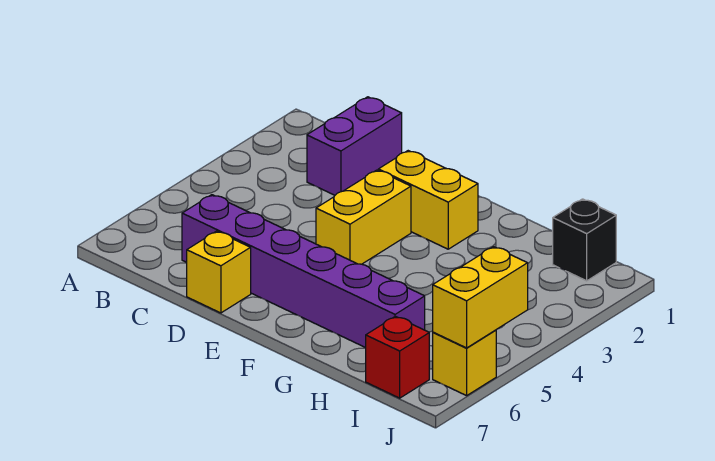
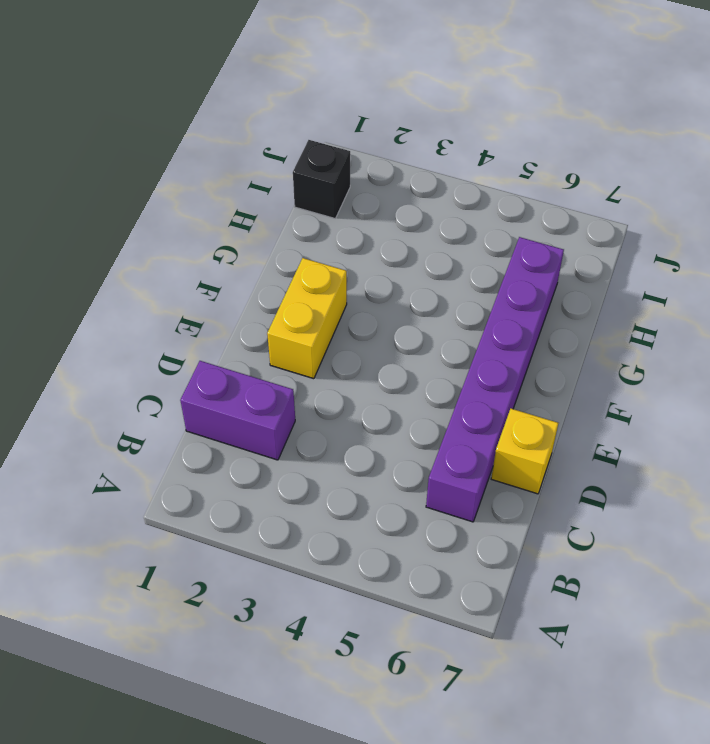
none -> yellow brick E3:E4 level 1
none -> red brick I7 level 1

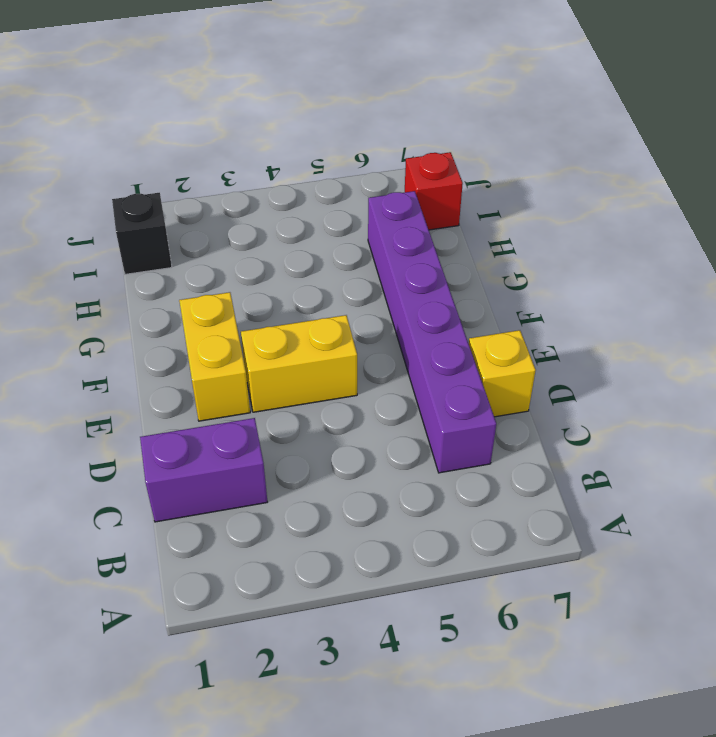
none -> yellow brick J6 level 1
none -> yellow brick J5:J6 level 2

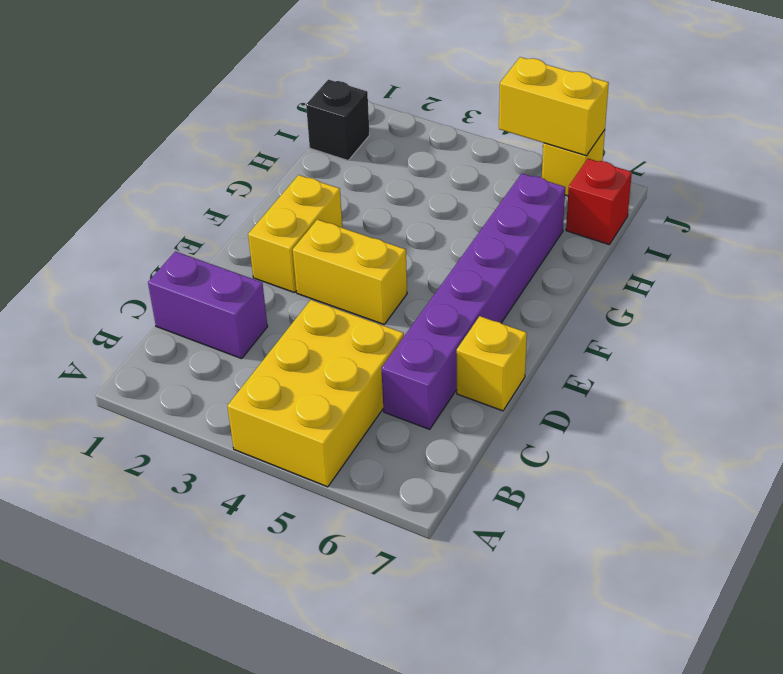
yellow brick A4:C5 level 1 -> none

